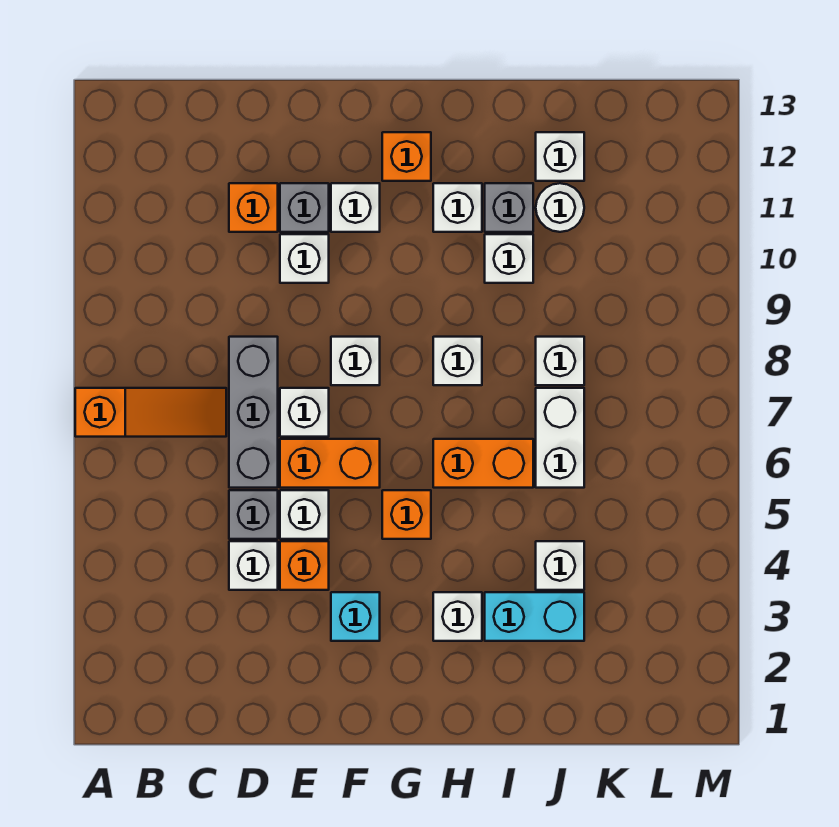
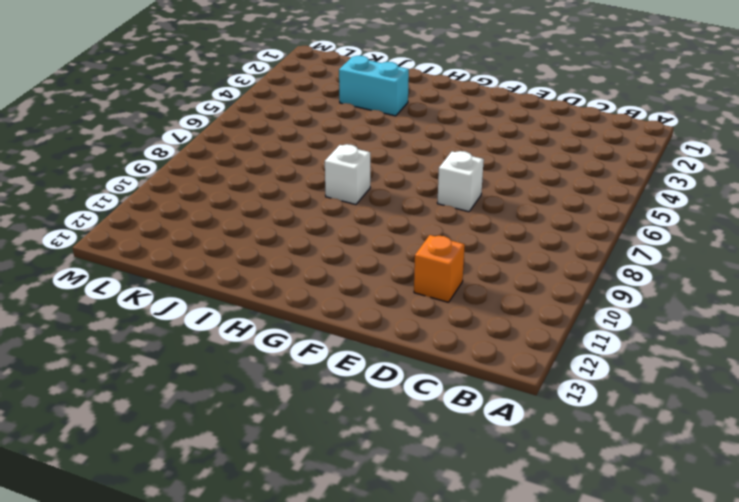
none -> orange slope A7:C7 level 1 top A
none -> white brick D4 level 1
none -> grey brick D5 level 1

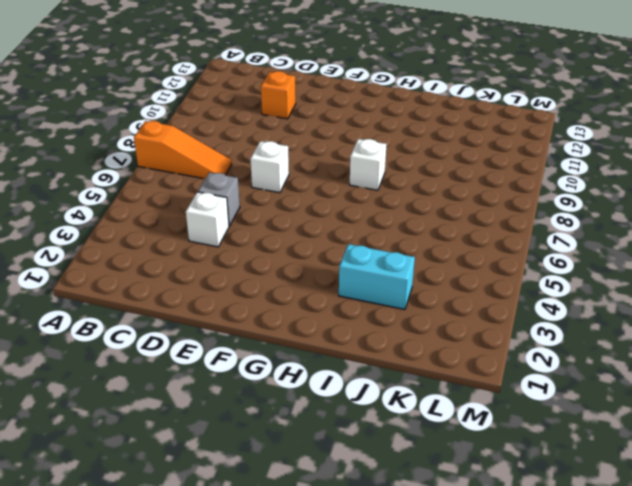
none -> grey brick D6:D8 level 1
none -> orange brick E4 level 1
none -> white brick E5 level 1

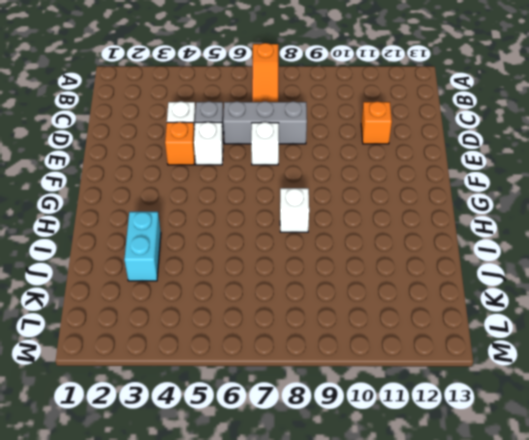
none -> orange brick E6:F6 level 1
none -> white brick E10 level 1
none -> grey brick E11 level 1

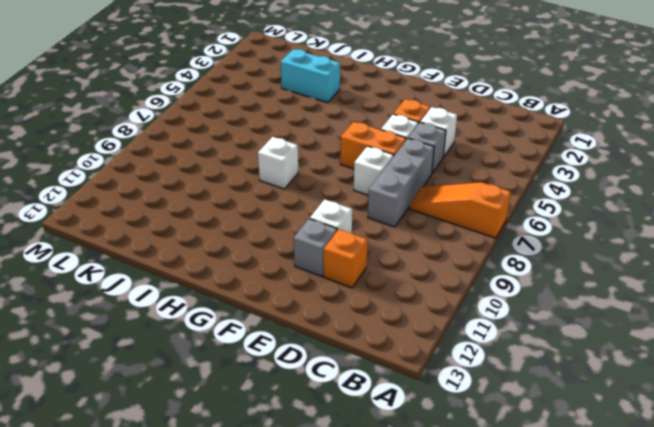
none -> cyan brick F3 level 1
none -> white brick F8 level 1
none -> white brick F11 level 1

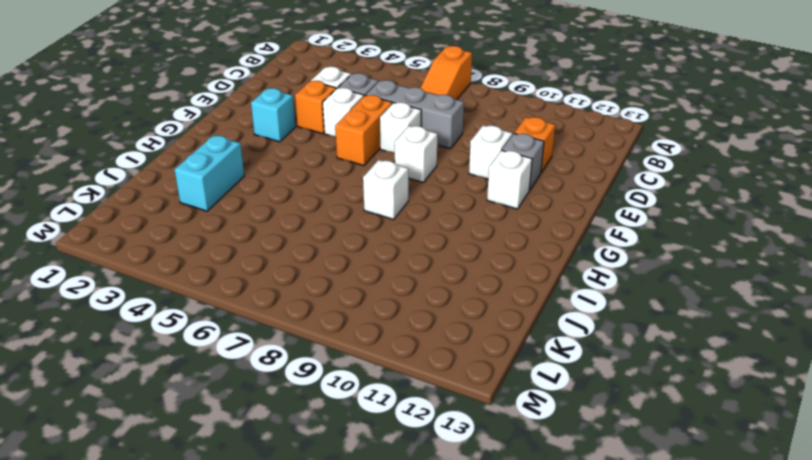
none -> orange brick G5 level 1
none -> orange brick G12 level 1
none -> white brick H3 level 1

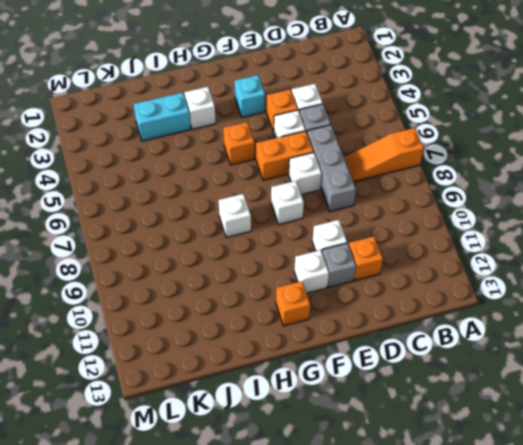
none -> orange brick H6:I6 level 1
none -> white brick H11 level 1
none -> white brick I10 level 1

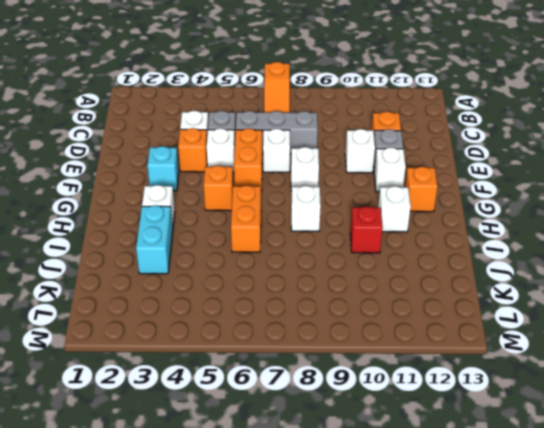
red brick I10 level 1 -> white brick I10 level 1
none -> grey brick I11 level 1
none -> white brick J4 level 1
none -> white brick J6:J7 level 1

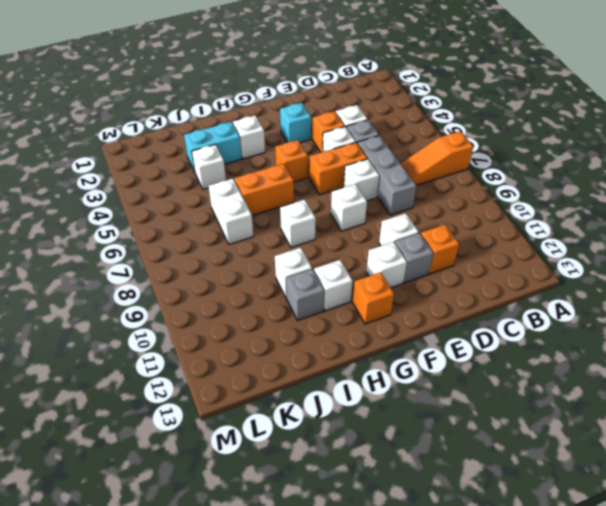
none -> white brick J8 level 1
none -> white round brick J11 level 1
none -> white brick J12 level 1

